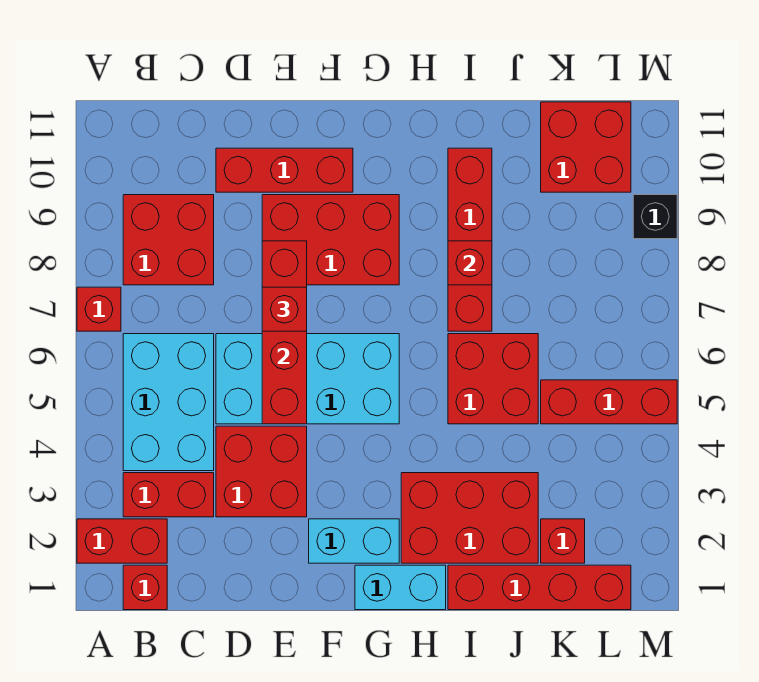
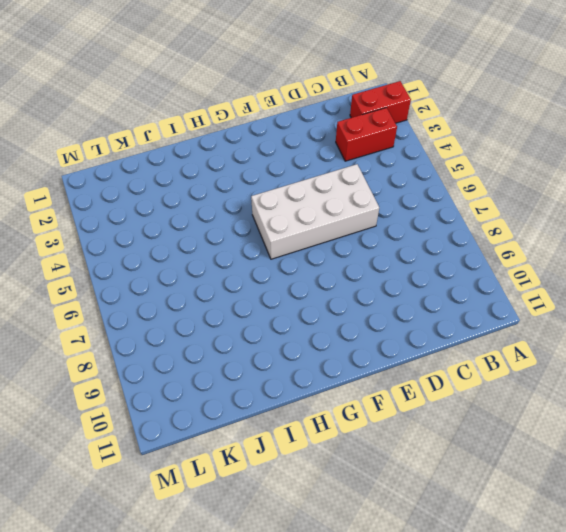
white brick D5:G6 level 1 -> cyan brick D5:G6 level 1
none -> red brick A7 level 1
none -> red brick B1 level 1
none -> cyan brick B4:C6 level 1

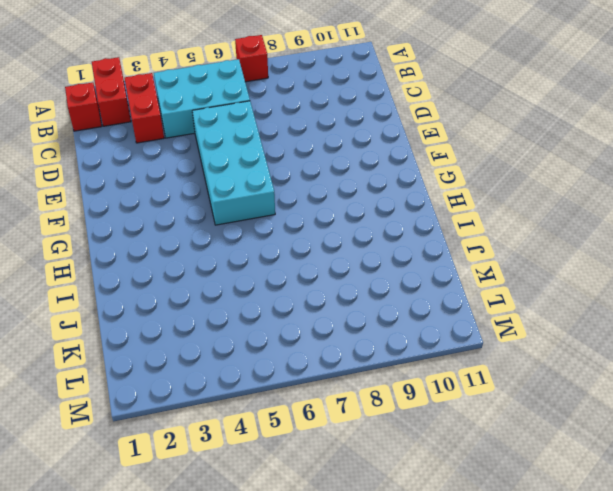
none -> red brick B8:C9 level 1
none -> red brick D3:E4 level 1
none -> red brick D10:F10 level 1

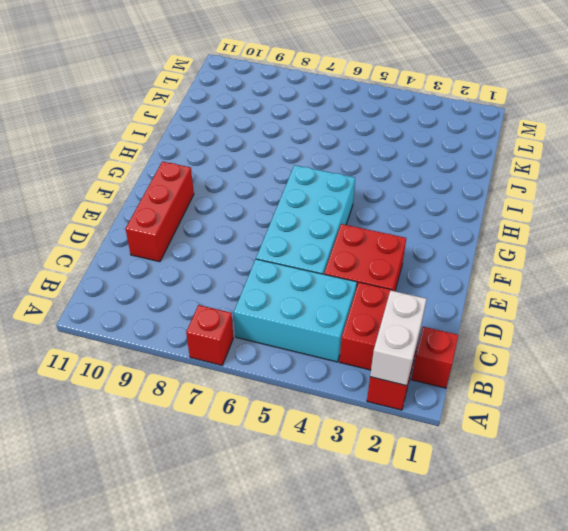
white brick A2:B2 level 2 -> none
none -> red brick B8:C9 level 1
none -> red brick E8:G9 level 1
none -> cyan brick F2:G2 level 1

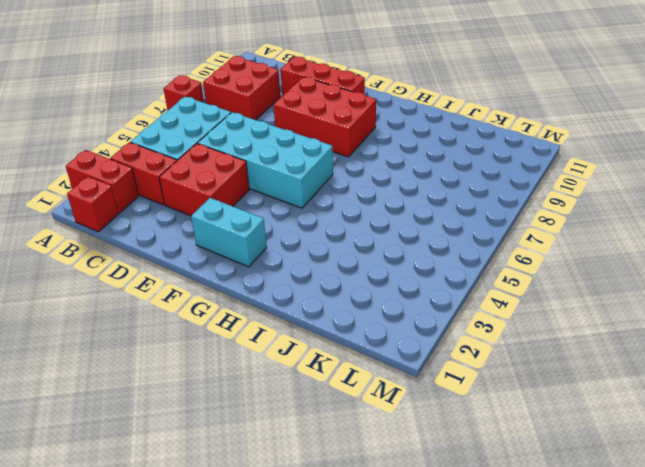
none -> cyan brick G1:H1 level 1
none -> red brick H2:J3 level 1
none -> red brick I1:L1 level 1

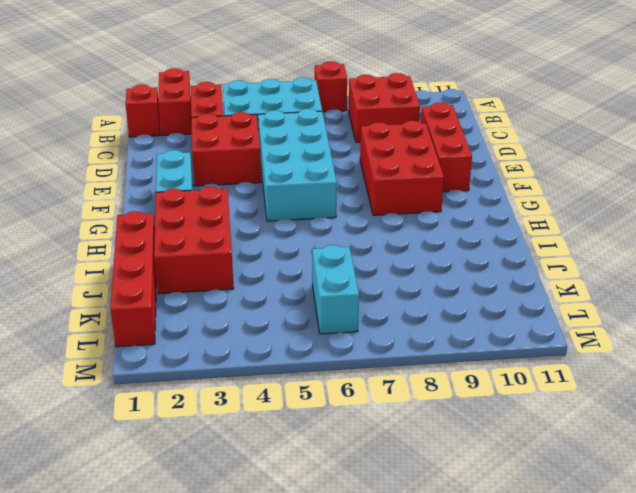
cyan brick K6:L6 level 1 -> cyan brick G1:H1 level 1
none -> red brick I5:J6 level 1
none -> red brick I7:I10 level 1
none -> red brick K2 level 1

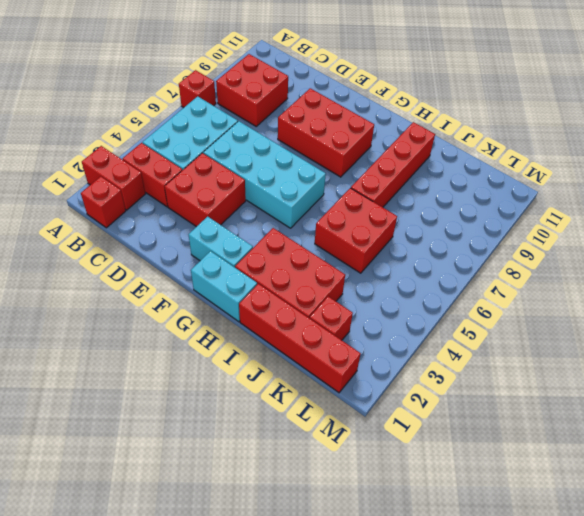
none -> red brick D10:F10 level 1
none -> red brick K5:M5 level 1
none -> red brick K10:L11 level 1

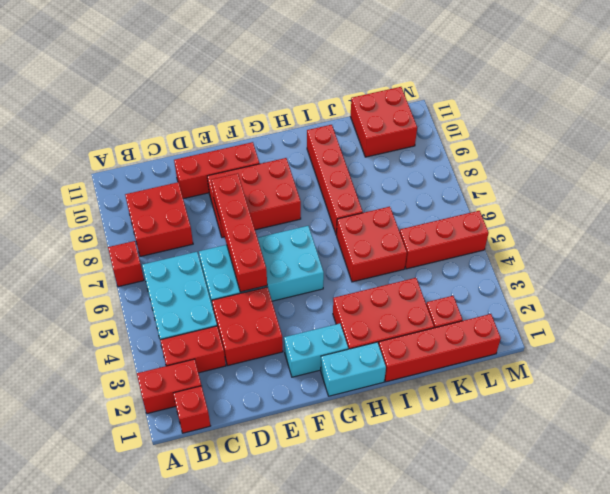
none -> black brick M9 level 1
none -> red brick I8 level 2
none -> red brick E7 level 3

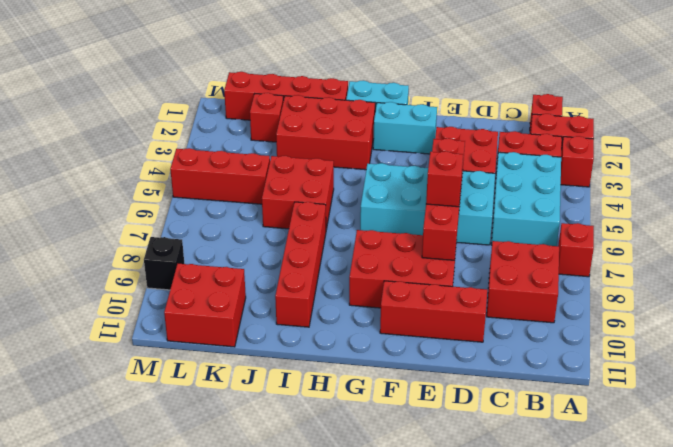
red brick A3 level 1 -> red brick I8 level 2

